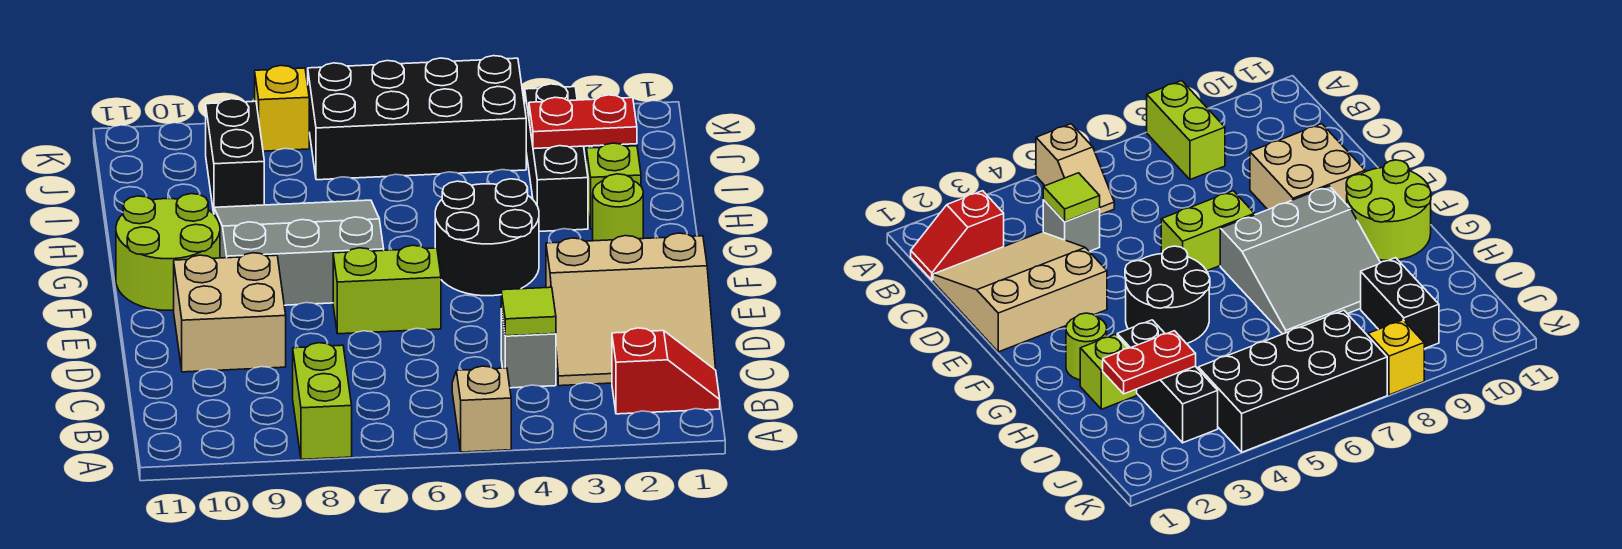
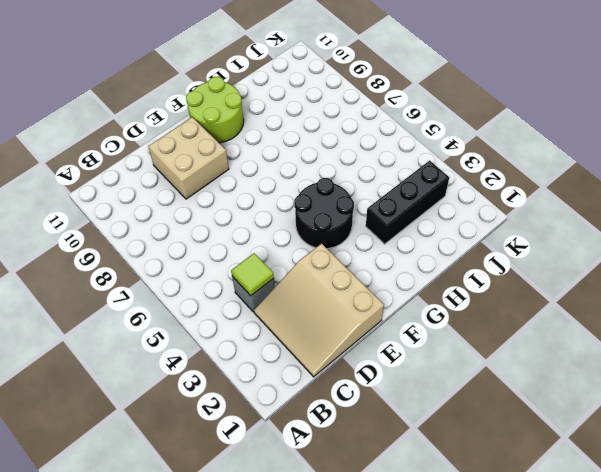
none -> tan slope A5:B5 level 1 top A
none -> lime brick A8:B8 level 1
none -> red slope B1:B2 level 1 top 2

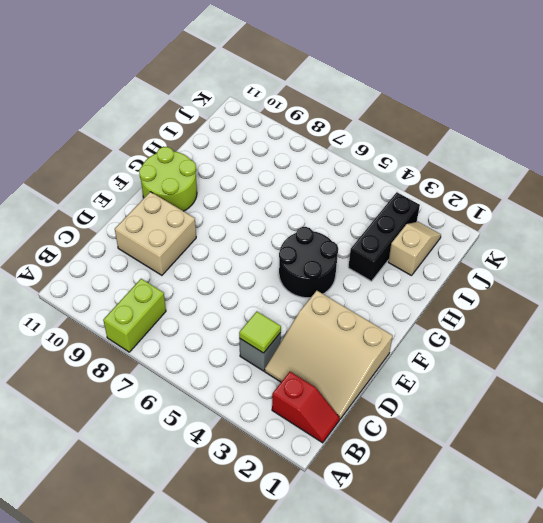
tan slope I2:J2 level 1 top I -> tan slope A5:B5 level 1 top A
none -> lime brick E6:E7 level 1
none -> grey slope F7:H9 level 1 top F
none -> lime round brick G2 level 1

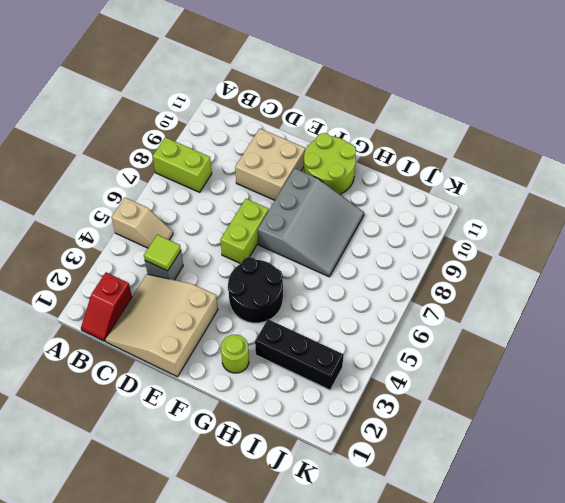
none -> lime brick H2 level 1
none -> black brick I9:J9 level 1
none -> black brick J4:K7 level 1

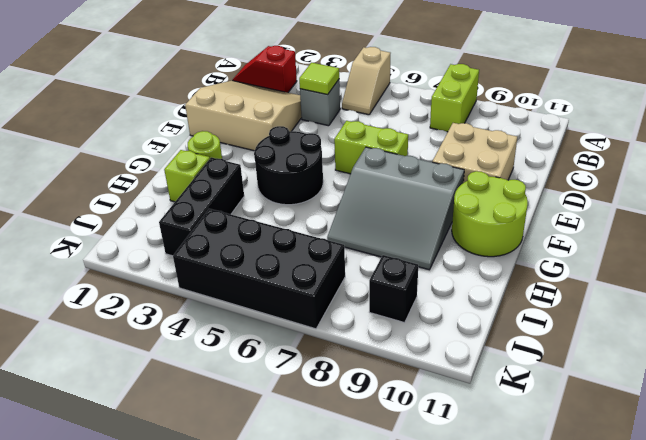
black brick J9 level 1 -> black brick I9:J9 level 1
none -> yellow brick K8 level 1
none -> red plate I2:I3 level 2

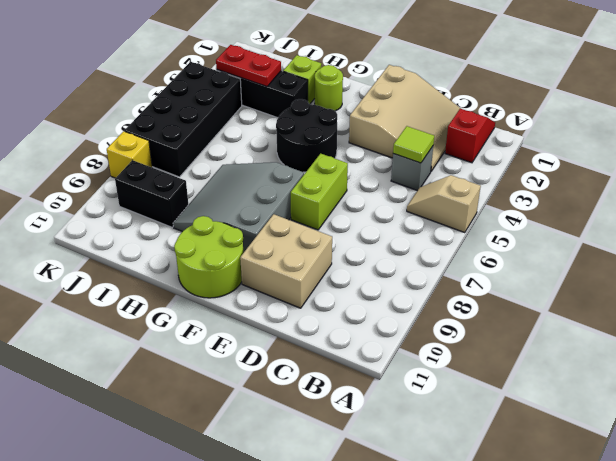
red plate I3:J3 level 2 -> red plate I2:I3 level 2
none -> lime brick A8:B8 level 1

